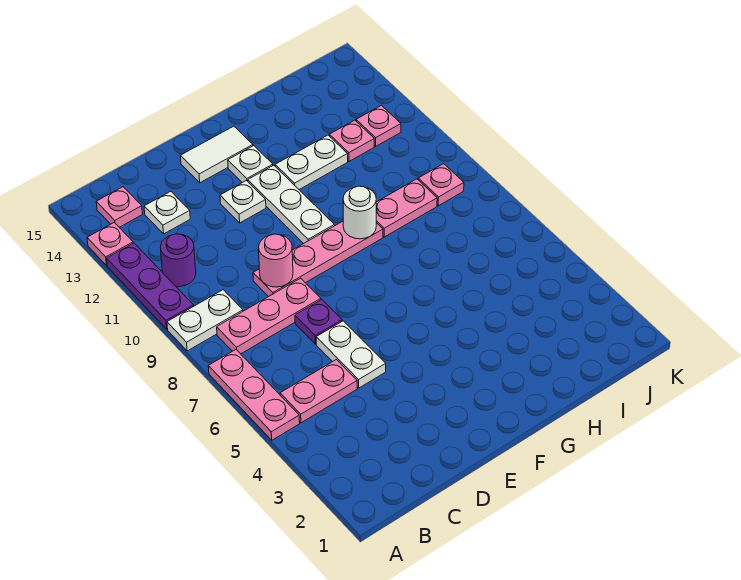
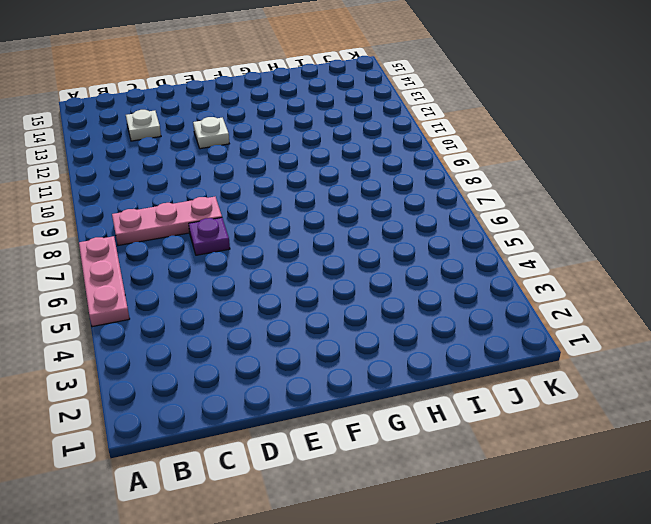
none -> white plate A9:B9 level 1
none -> purple plate A10:A12 level 1
none -> pink plate A13 level 1

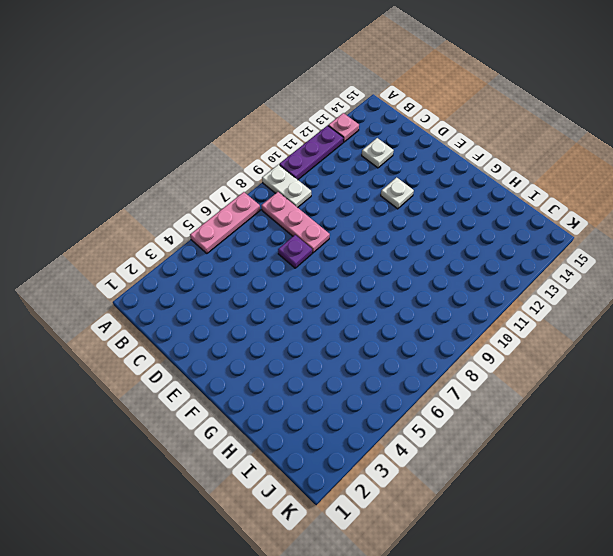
none -> pink plate B5:C5 level 1
none -> purple round brick B11 level 1
none -> pink plate B14 level 1

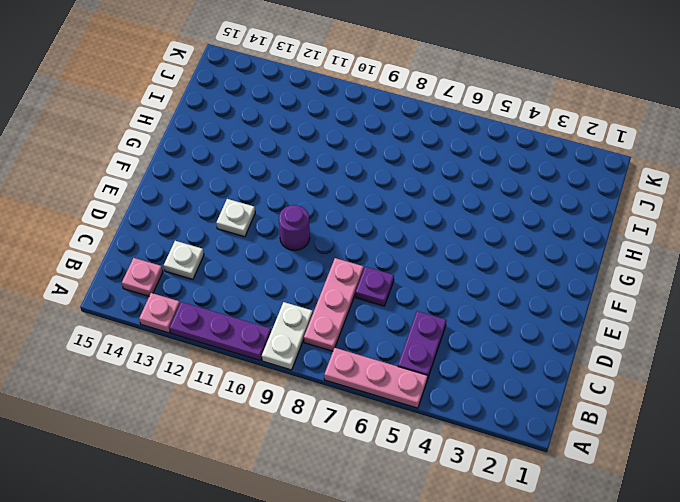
purple plate B5:C5 level 1 -> pink plate B5:C5 level 1
purple round brick E10 level 1 -> purple round brick B11 level 1
none -> white plate D5:D6 level 1
none -> pink plate D9:G9 level 1
none -> white tile E14:F14 level 1

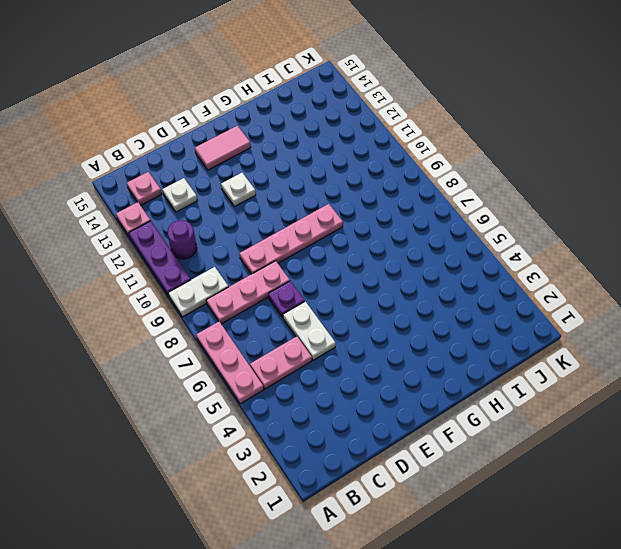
pink tile E14:F14 level 1 -> white tile E14:F14 level 1
none -> white plate F10:F12 level 1
none -> white plate F13 level 1
none -> white plate G12:H12 level 1

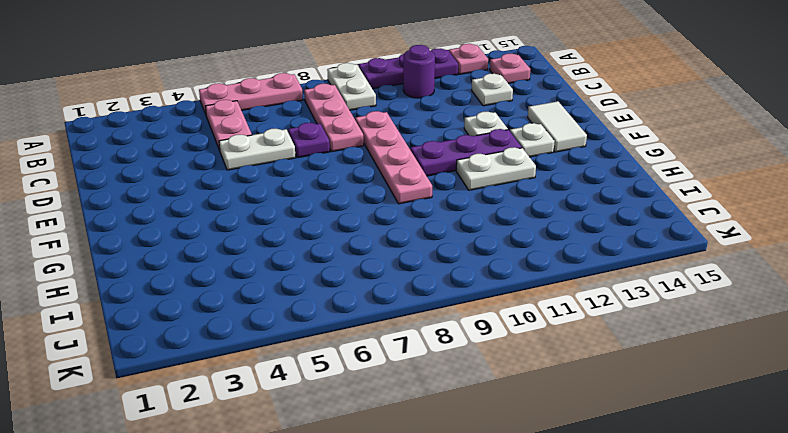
purple plate F10:F12 level 1 -> white plate F10:F12 level 1
white plate G11:G12 level 1 -> white plate G12:H12 level 1
none -> pink plate H9:I9 level 1
none -> pink plate I12 level 1
none -> pink plate J9 level 1

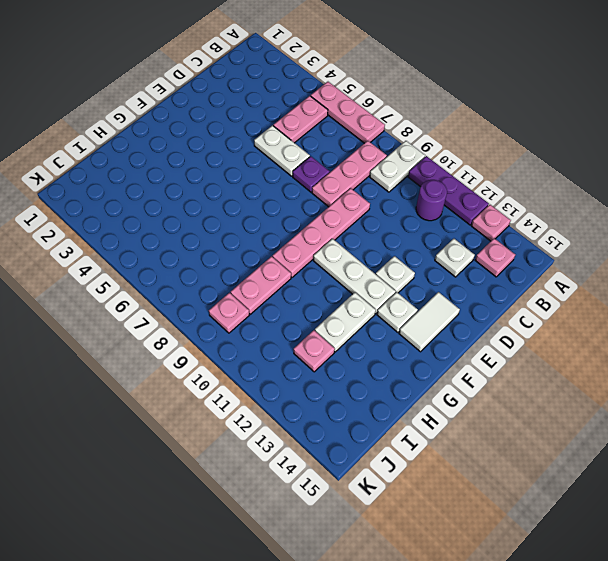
none -> pink plate J12 level 1
none -> pink round brick D9 level 2
none -> white round brick G9 level 2

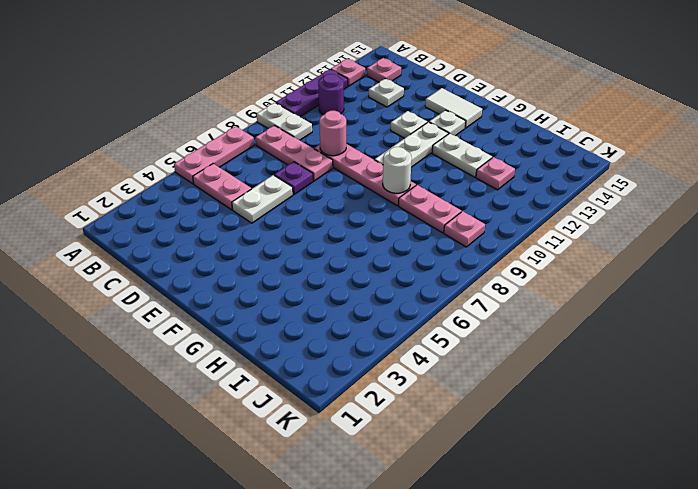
none -> pink plate J12 level 1

